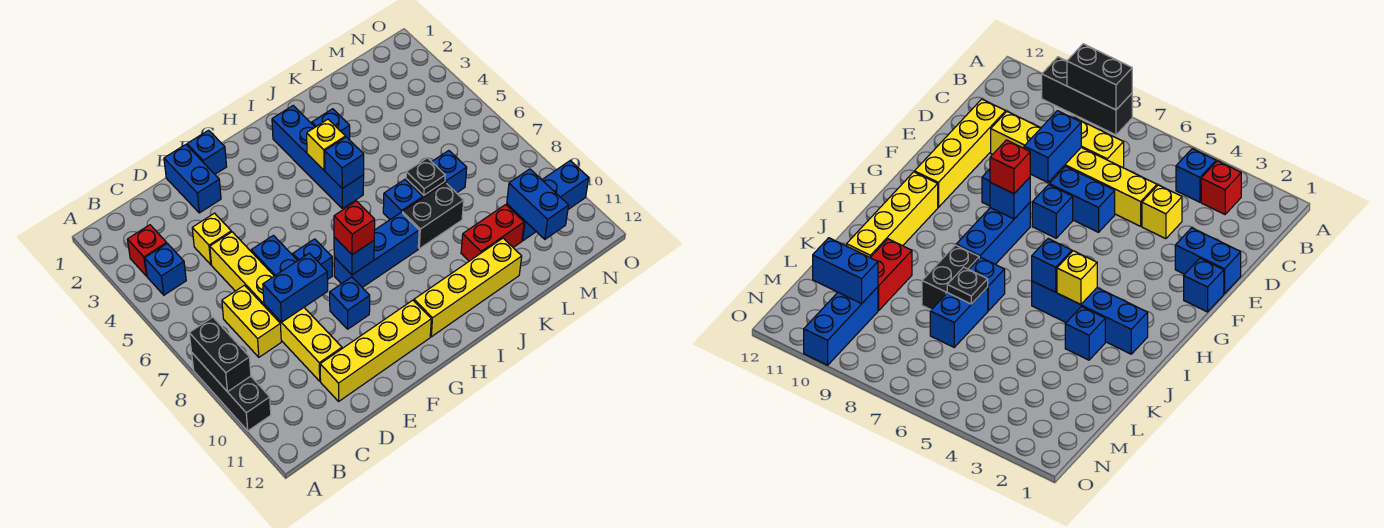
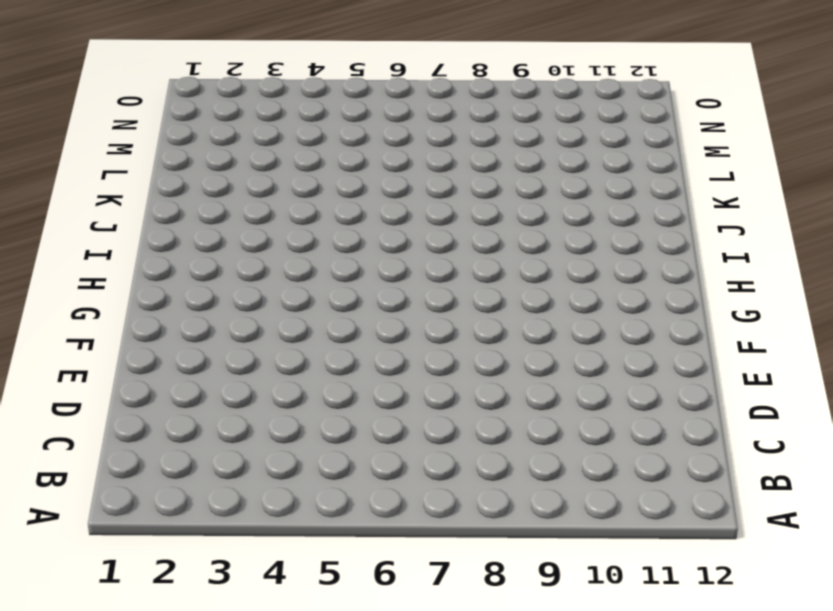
none -> black brick A8:A10 level 1
none -> red brick B3 level 1
none -> blue brick B4 level 1

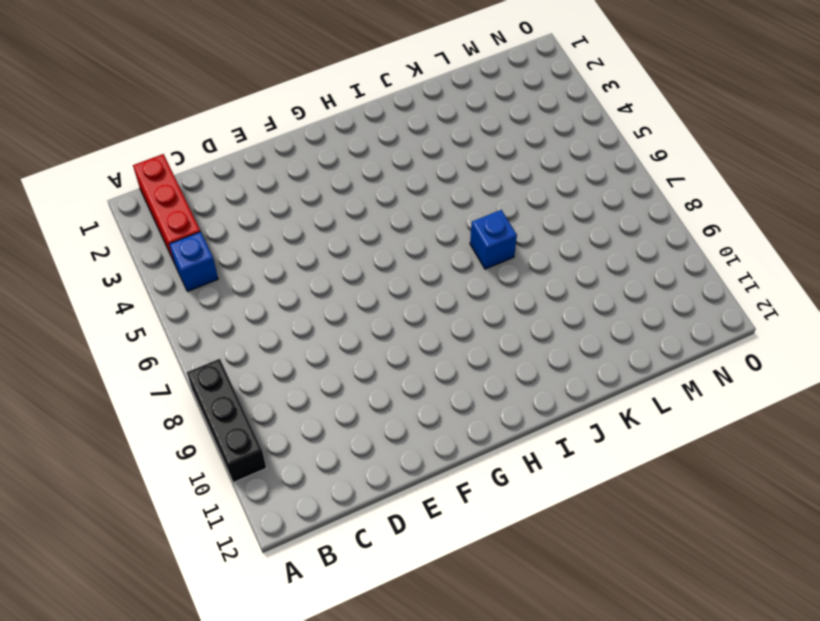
red brick B1:B3 level 1 -> red brick B3 level 1
none -> yellow brick C7:C8 level 1
none -> yellow brick D4 level 1
none -> yellow brick D5:D10 level 1

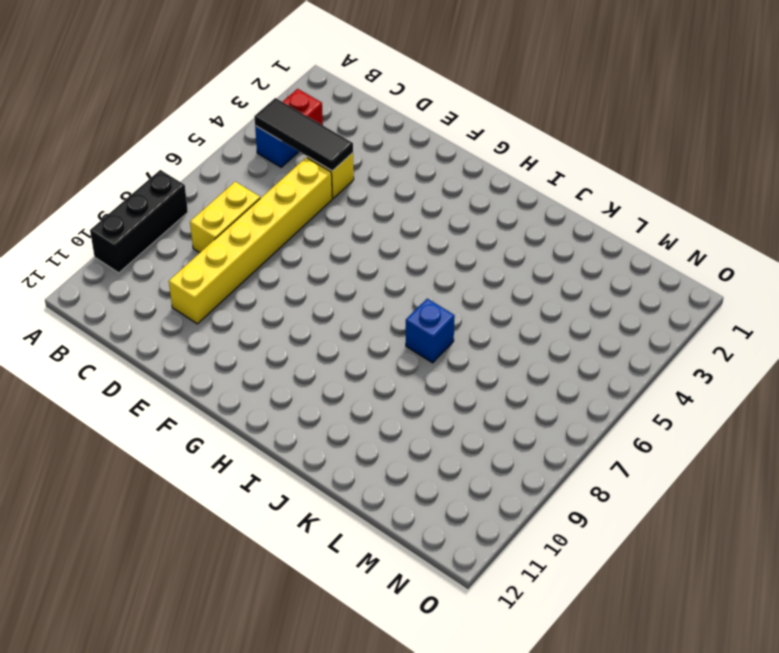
black tile B4:D4 level 2 -> none
none -> yellow brick D11:G11 level 1
none -> blue brick E1:E2 level 1
none -> blue brick E6:E7 level 1

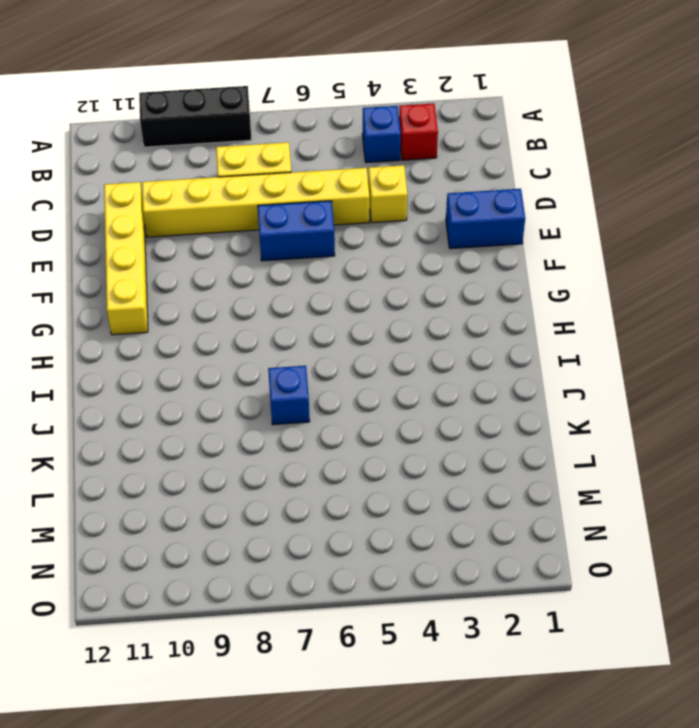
none -> blue brick F1 level 1
none -> blue brick F7 level 1
none -> blue brick F9 level 1

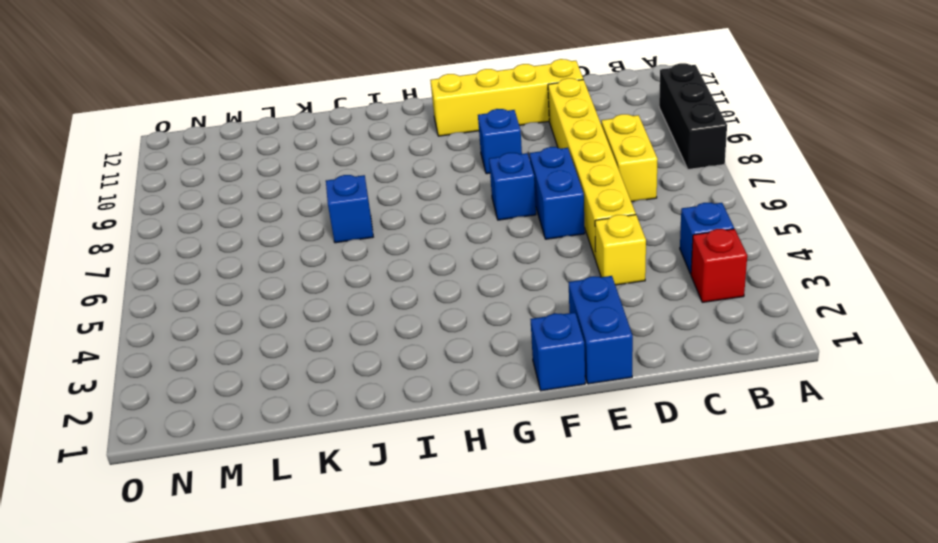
none -> blue brick G8:I8 level 1
none -> yellow brick H11:K11 level 1
none -> blue brick I2:I5 level 1

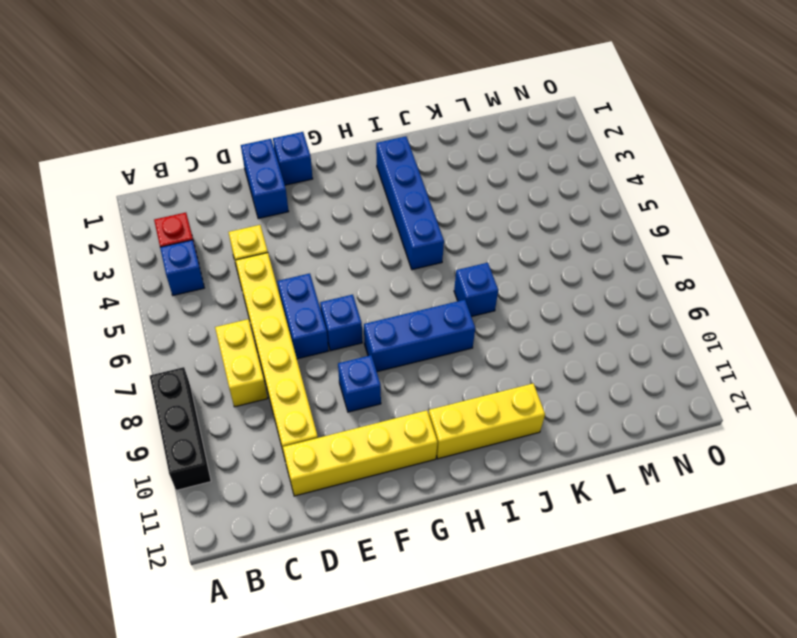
yellow brick H11:J11 level 1 -> yellow brick H11:K11 level 1
none -> blue brick J3 level 1
none -> black brick J8:K8 level 1
none -> blue brick K7:L7 level 1

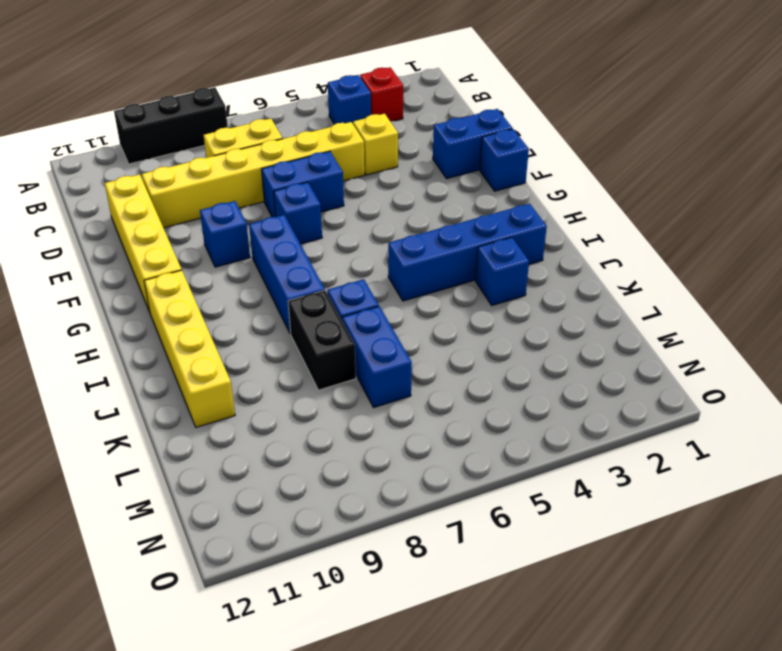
none -> red brick K10:L10 level 1
none -> blue brick M10:O10 level 1
none -> black brick A8:A9 level 2

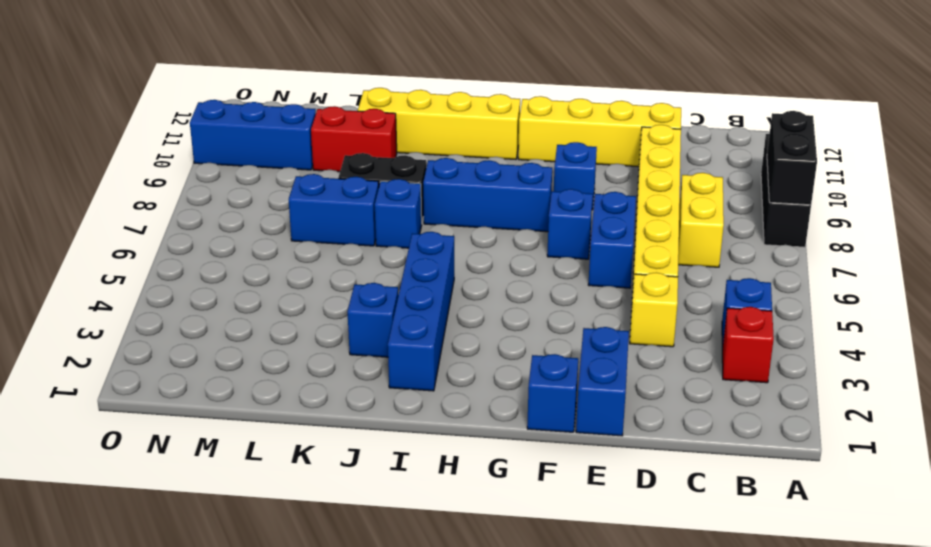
none -> blue brick D8:E8 level 2
none -> blue brick G8 level 2
none -> yellow brick I4 level 2

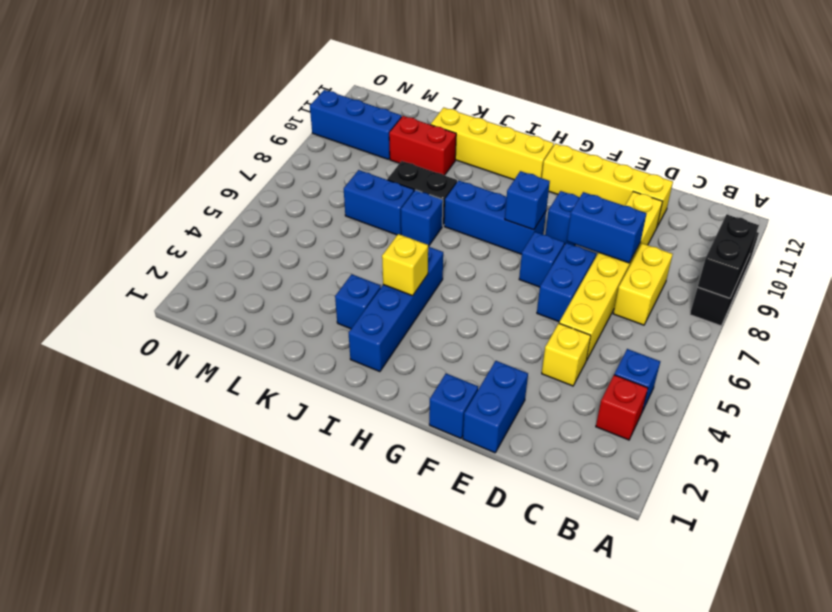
none -> blue brick I5 level 2
none -> black plate K7 level 2
none -> blue brick M10:M11 level 2

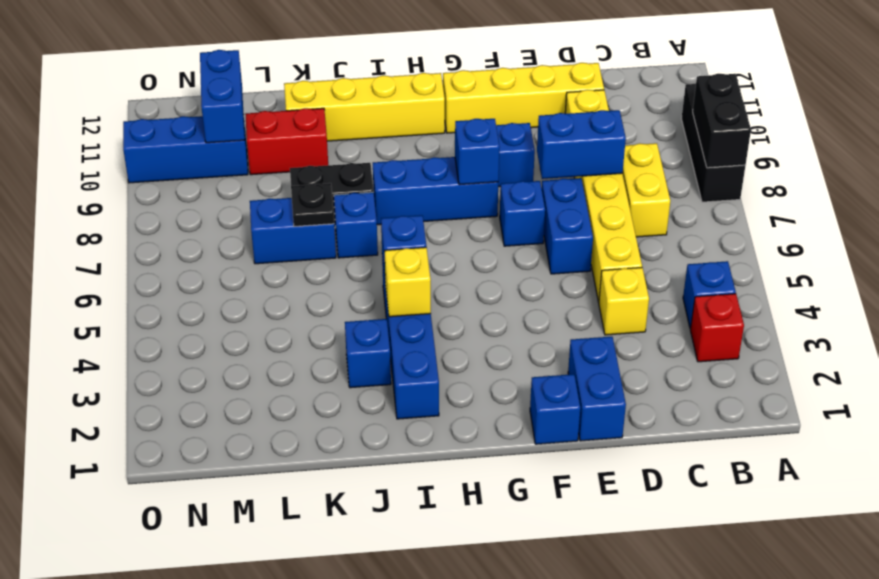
none -> red brick G8 level 3

